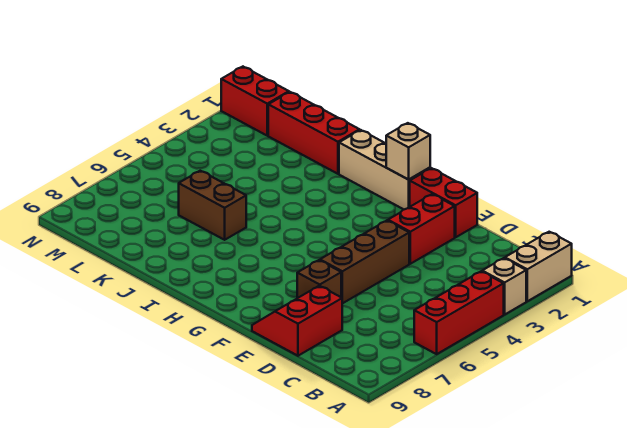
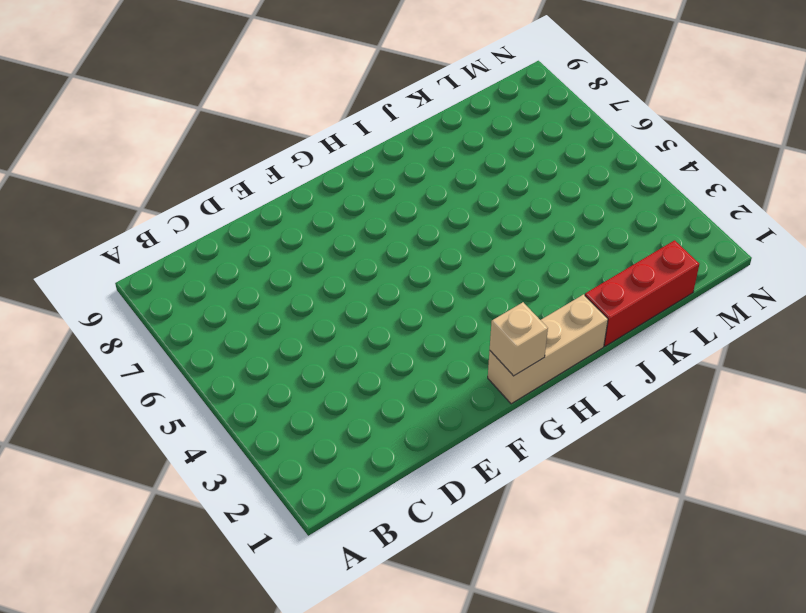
none -> tan brick A1:A2 level 1
none -> tan brick A3 level 1
none -> red brick A4:A6 level 1

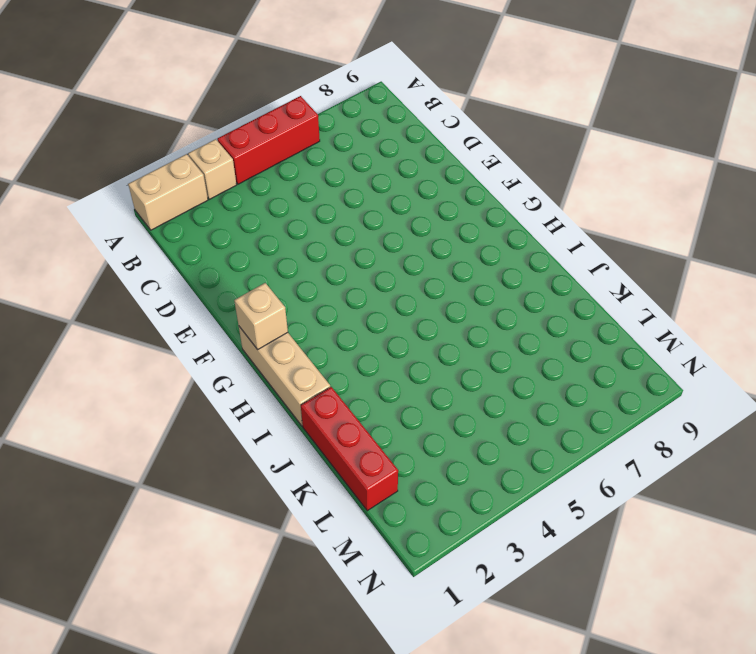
none -> red slope D8:E9 level 1 top D
none -> red brick E1:F1 level 1
none -> red brick E2:E3 level 1

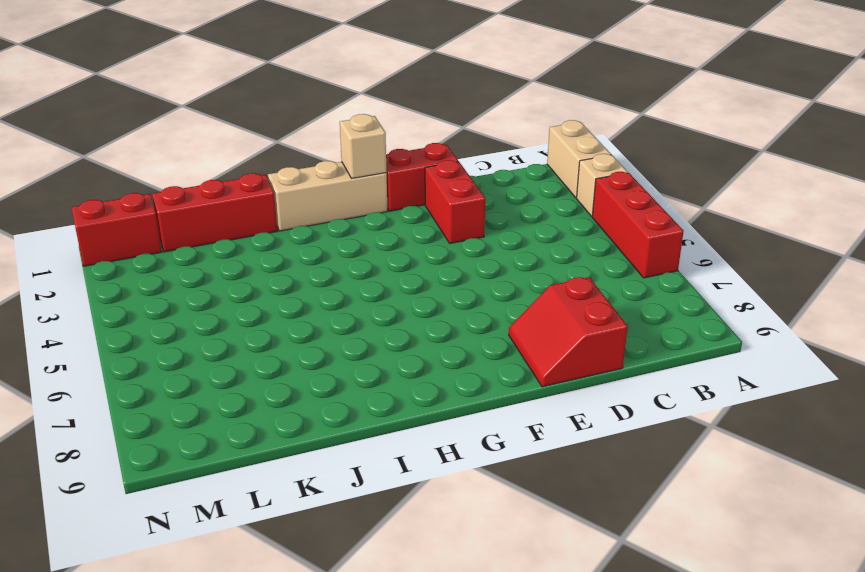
none -> brown brick E4:E6 level 1
none -> brown brick E7 level 1
none -> brown brick J6:K6 level 1

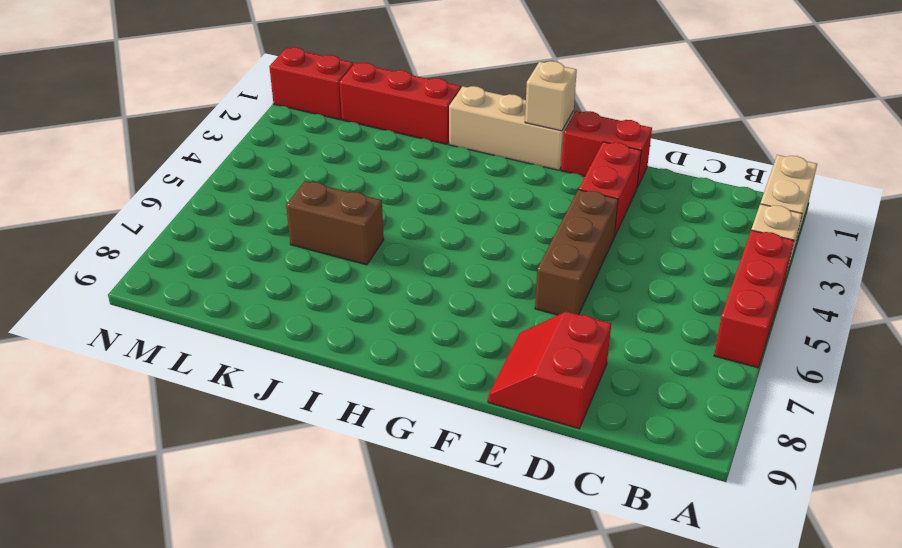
none -> brown brick E7 level 1

